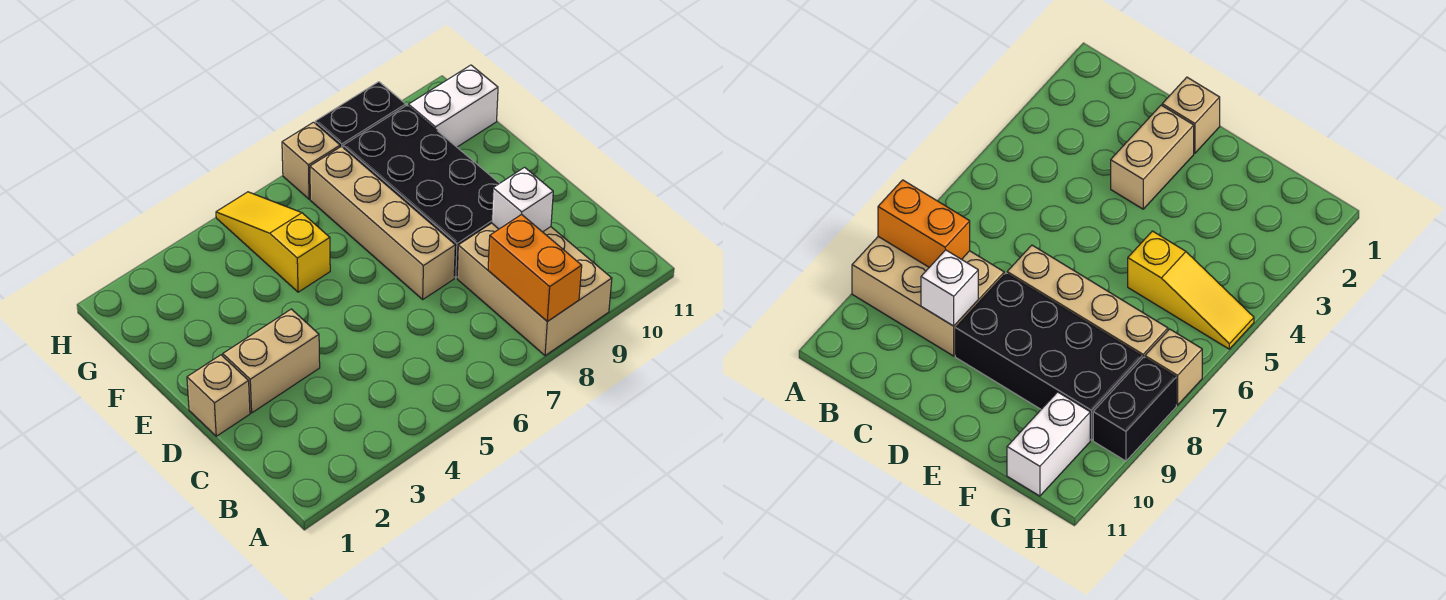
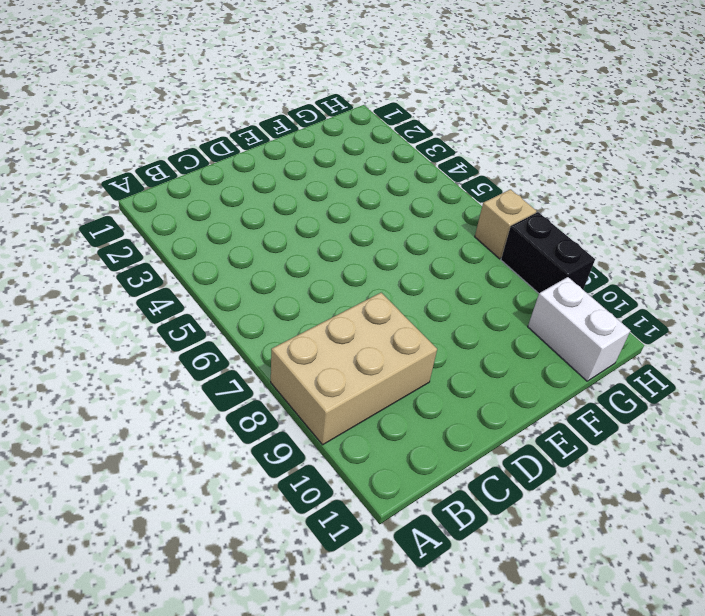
none -> tan brick D1 level 1
none -> tan brick D2:D3 level 1

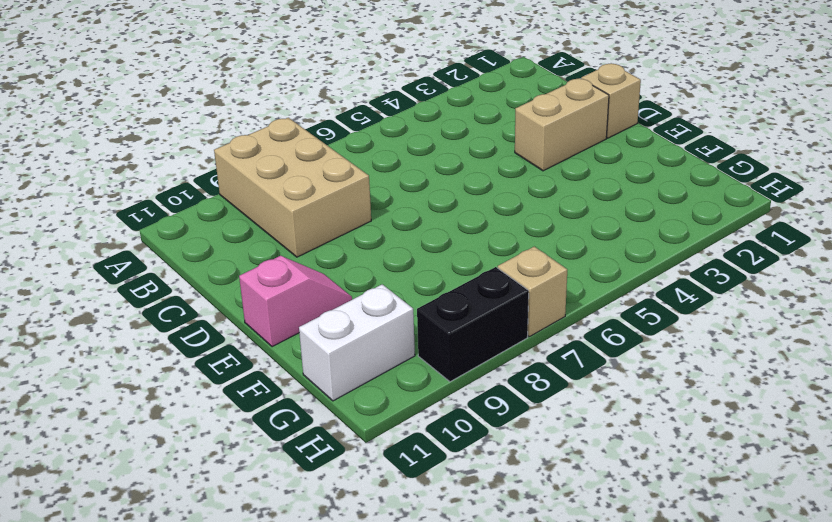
pink slope E10:E11 level 1 top 11 -> none
none -> tan brick D7:G7 level 1
none -> black brick D8:G9 level 1

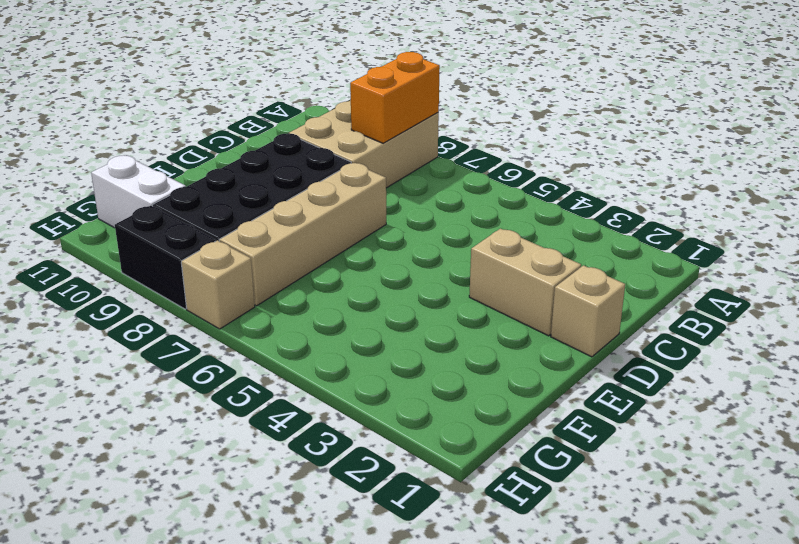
none -> yellow slope F5:H5 level 1 top F
none -> white brick C9 level 2

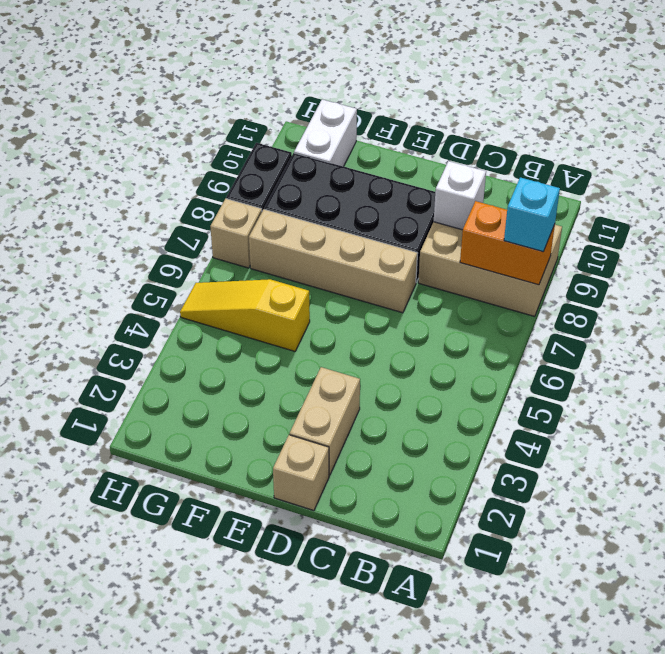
cyan brick A8 level 3 -> none

